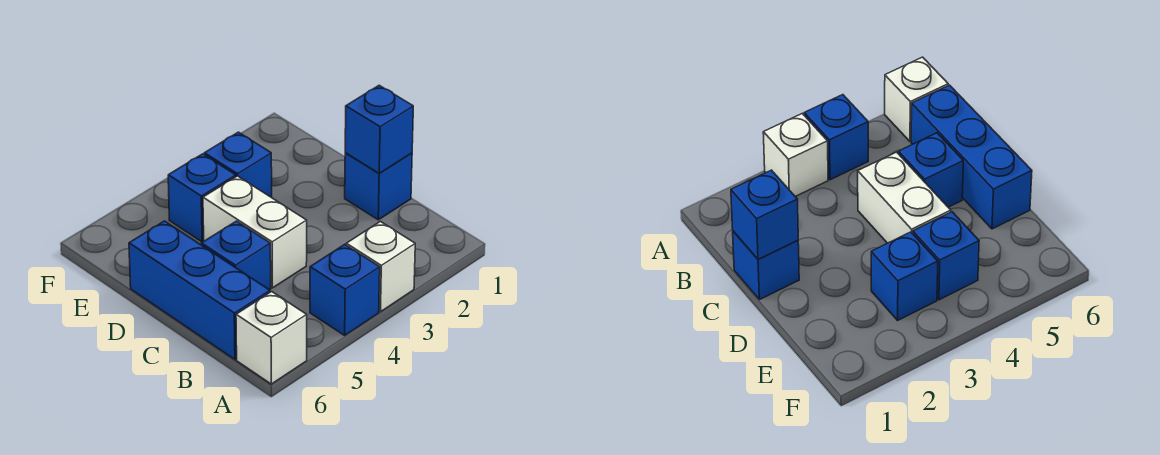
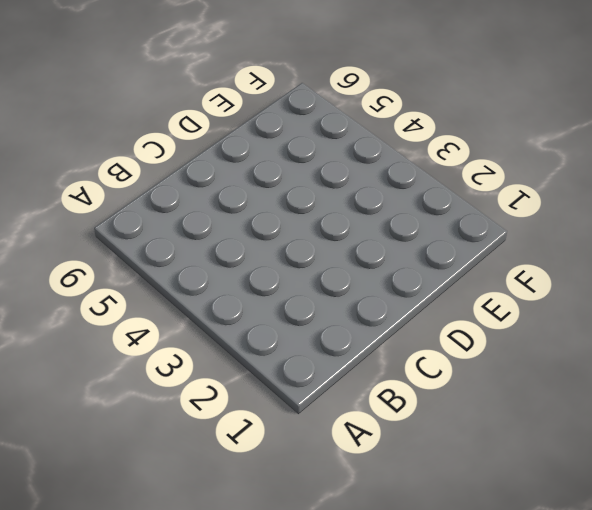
none -> white brick A3 level 1
none -> blue brick A4 level 1

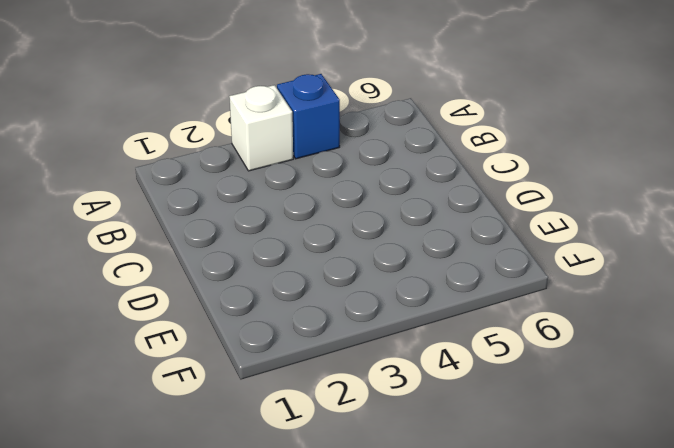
none -> white brick A6 level 1
none -> blue brick B6:D6 level 1

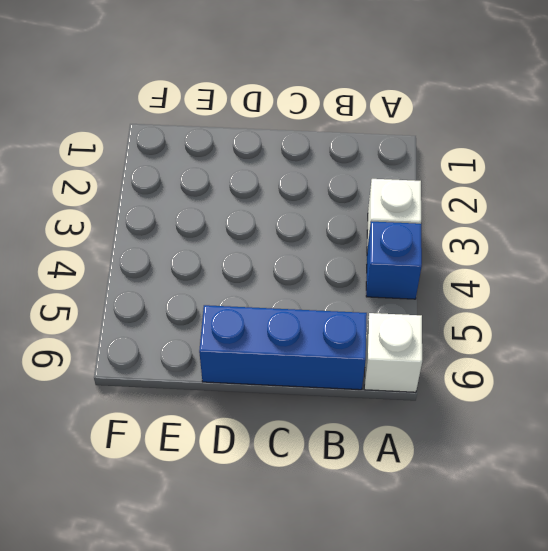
none -> blue brick C1 level 1
none -> white brick C4:D4 level 1

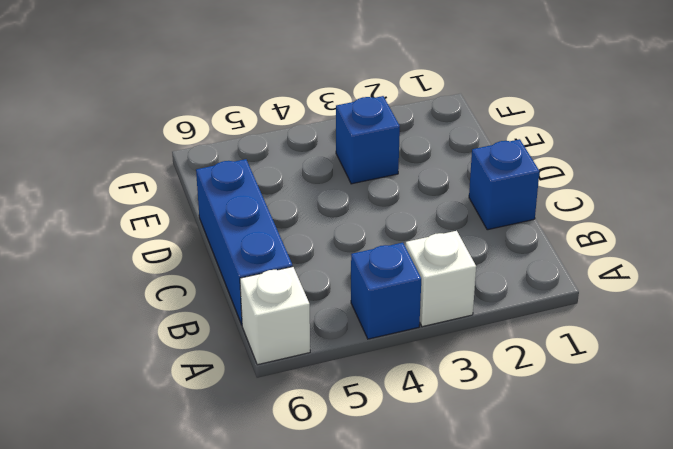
none -> white brick C4:D4 level 1
none -> blue brick C5 level 1

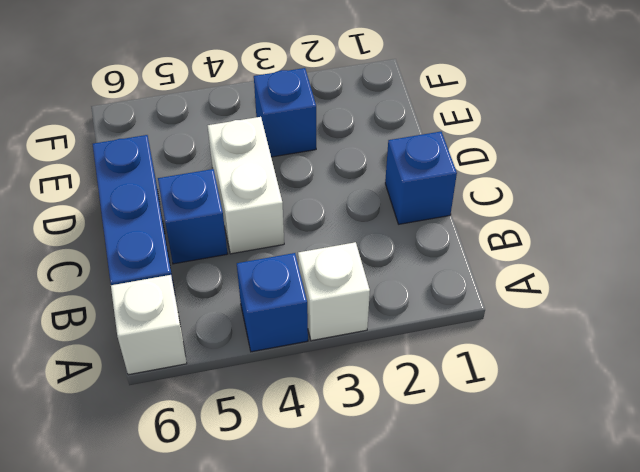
none -> blue brick E4 level 1
none -> blue brick C1 level 2

